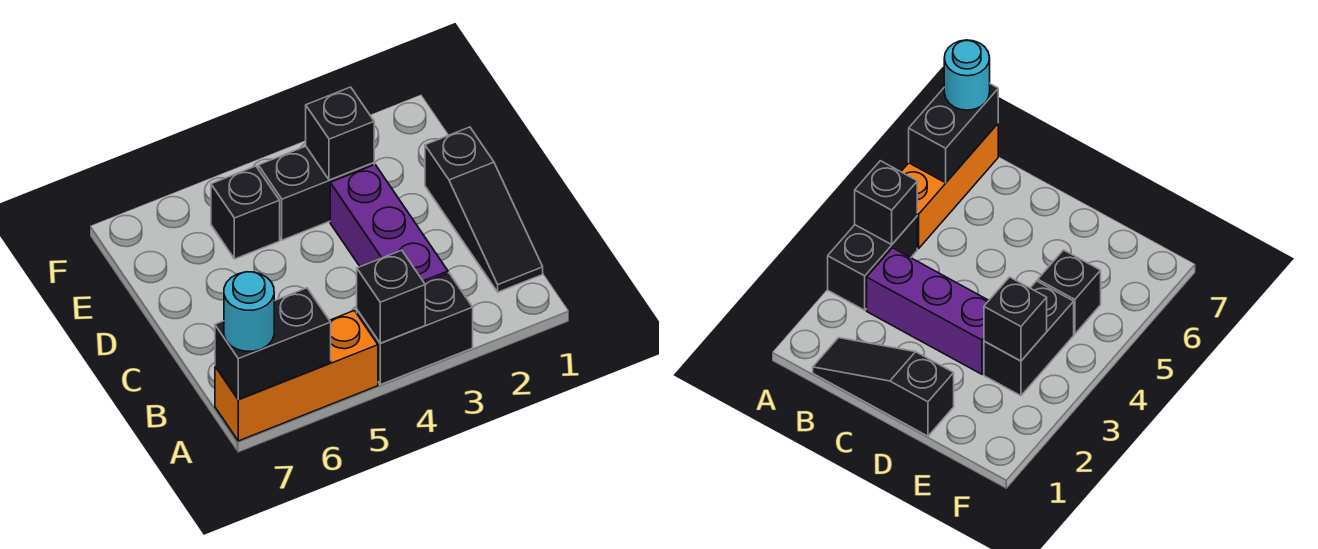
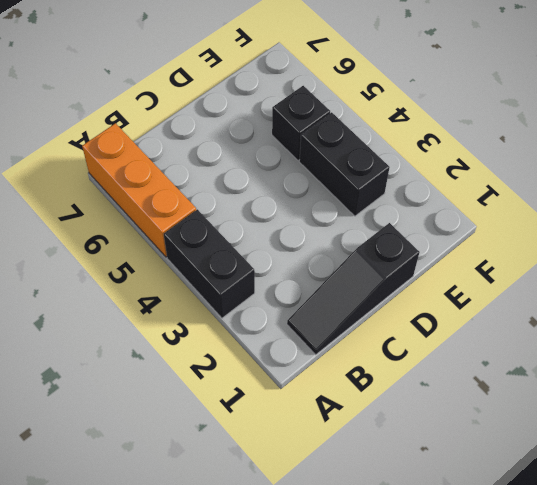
none -> purple brick B3:D3 level 1
none -> black brick A4 level 2

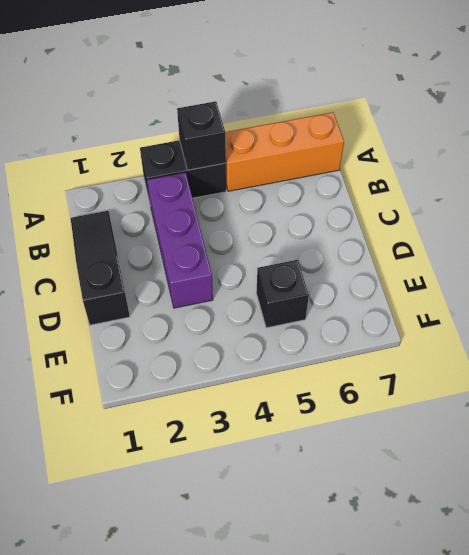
none -> black brick E3:E4 level 1
none -> black brick A6:A7 level 2

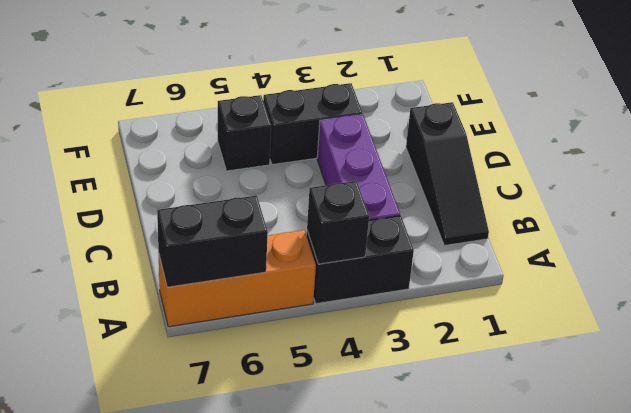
none -> black brick E3 level 2
none -> cyan round brick A7 level 3

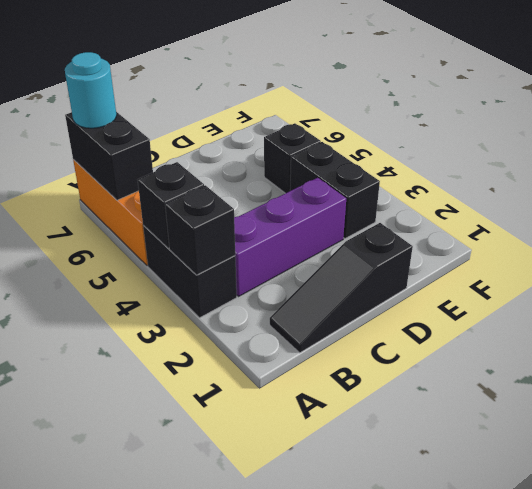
black brick A3 level 2 -> black brick E3 level 2

